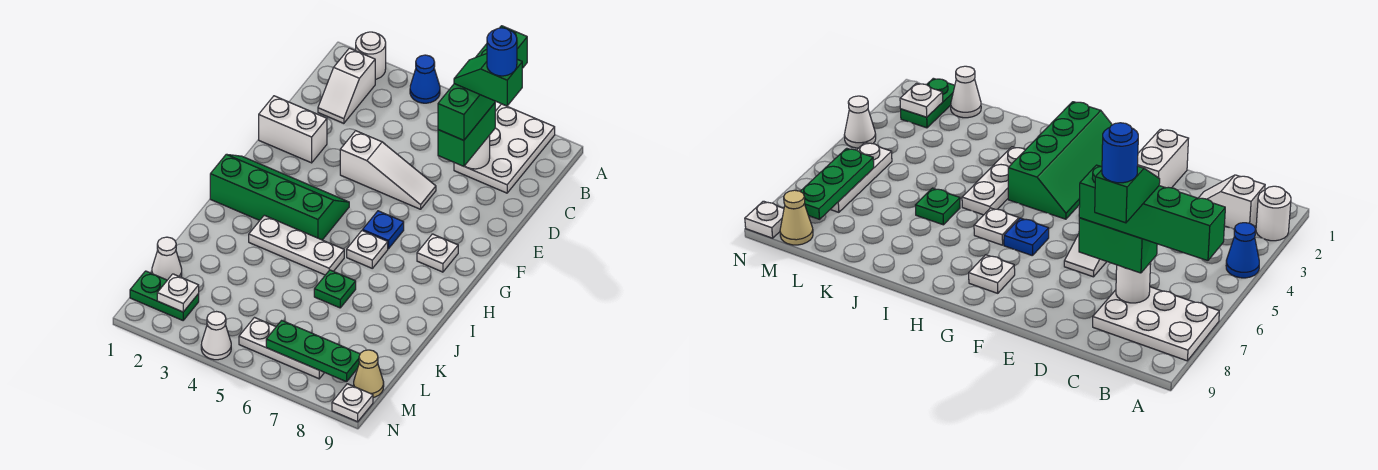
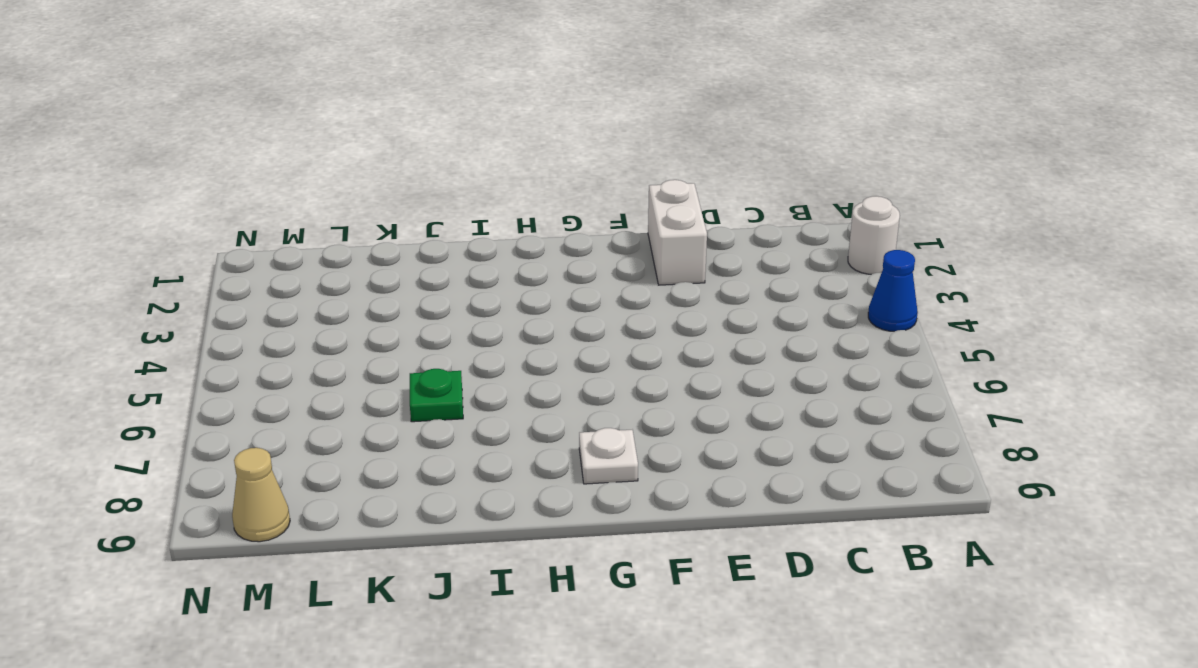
none -> white plate A7:C8 level 1
none -> white slope B2:C2 level 1 top B
none -> white slope E4:E6 level 1 top 4

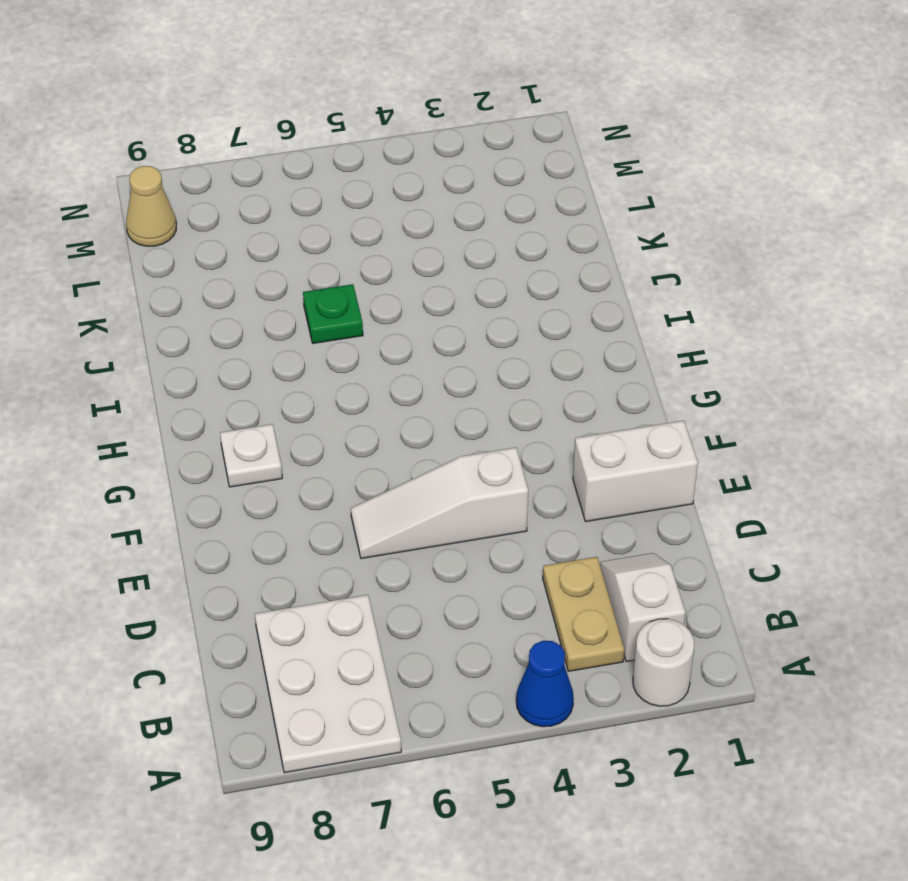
tan plate B3:C3 level 1 -> none
none -> green slope G1:H4 level 1 top H
none -> blue plate G6 level 1
none -> white plate H6 level 1

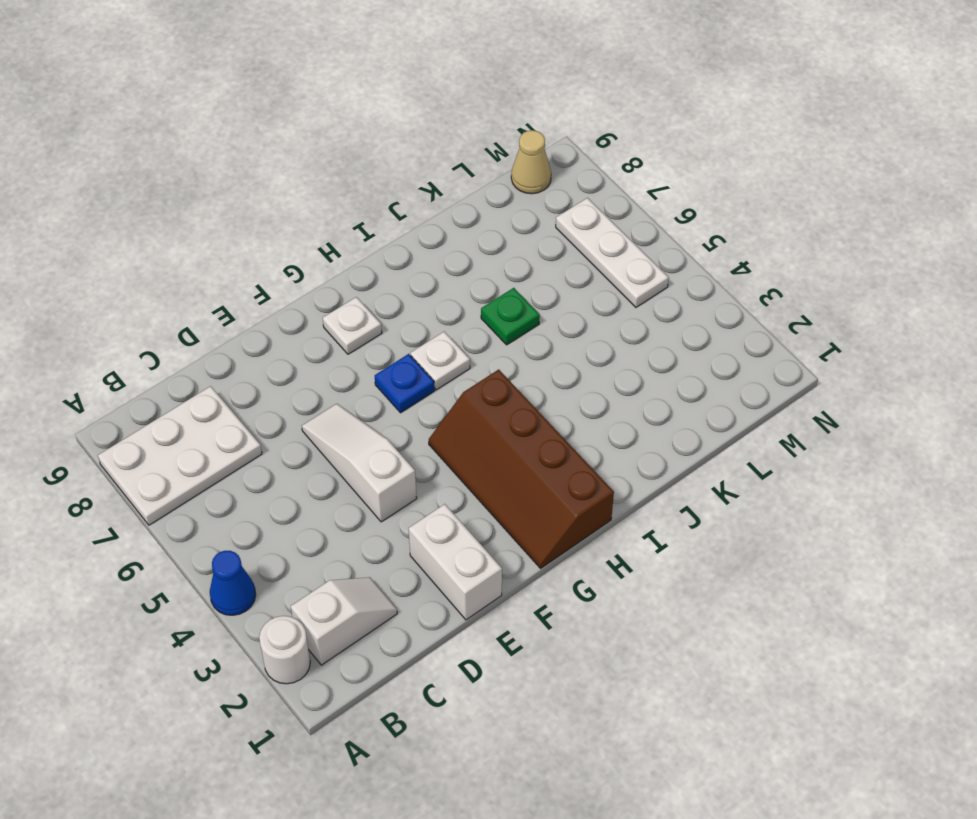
brown slope G1:H4 level 1 top H -> green slope G1:H4 level 1 top H
none -> white plate I3:I5 level 1
none -> white cone L1 level 1
none -> green plate M1:M2 level 1

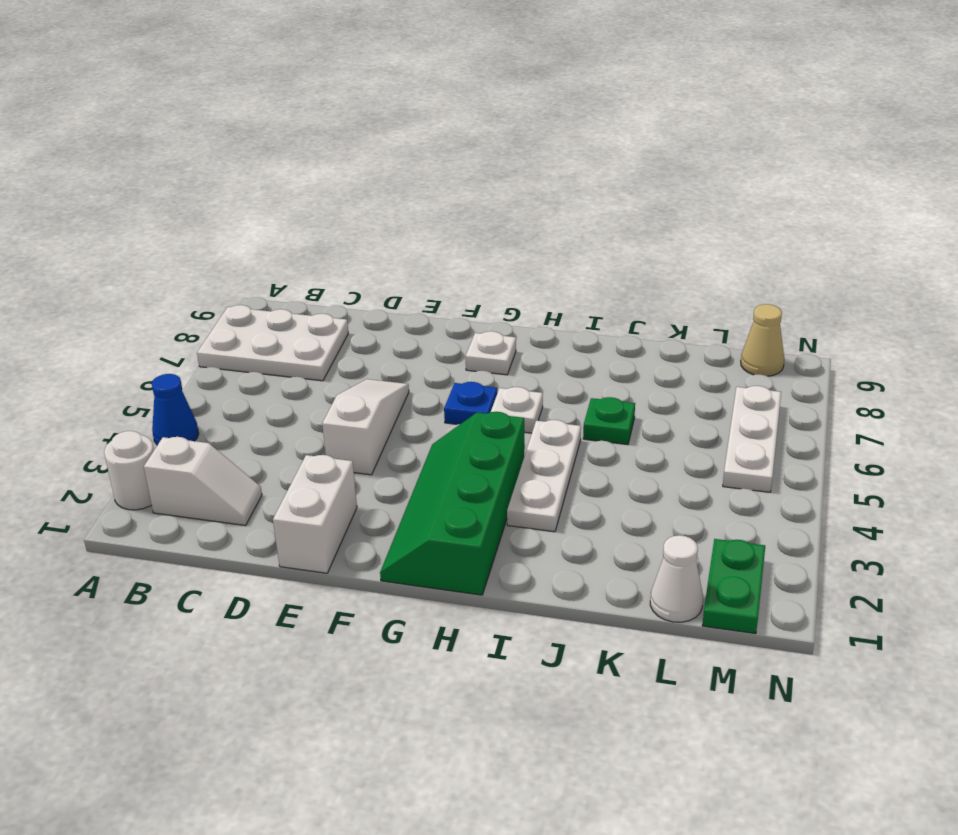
none -> white cone N4 level 1
none -> white plate N9 level 1
none -> white round brick C7 level 2

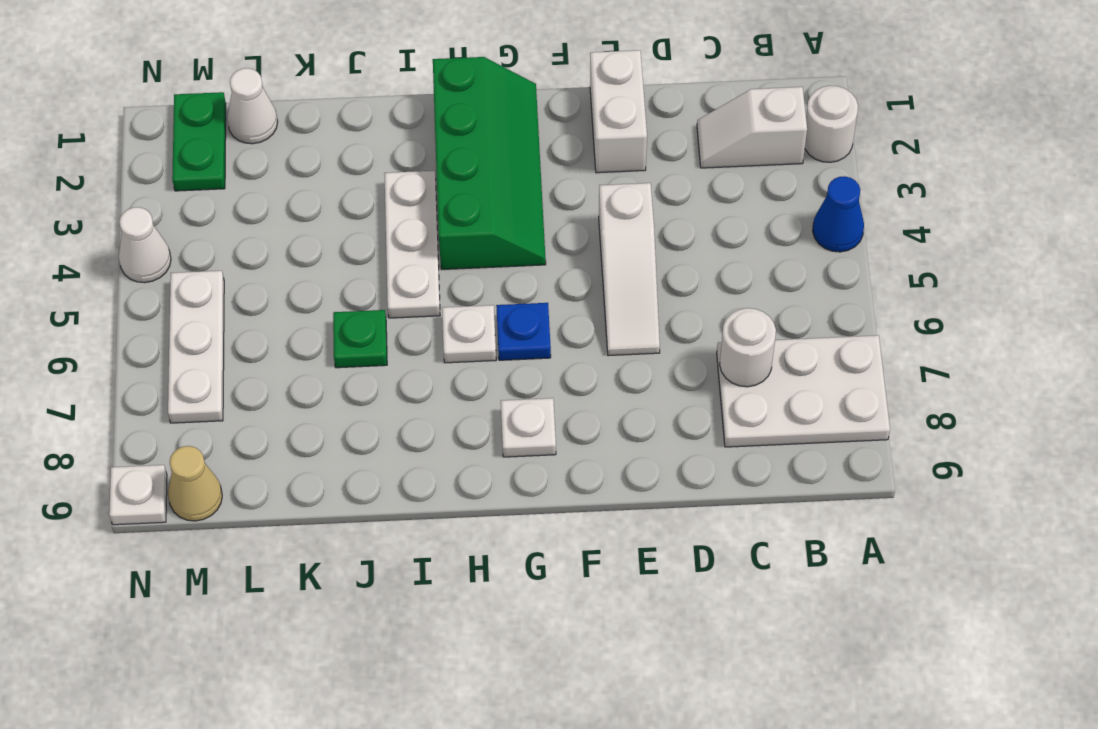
none -> white plate M2 level 2
none -> green plate M6:M8 level 2
none -> green brick C7:D7 level 3

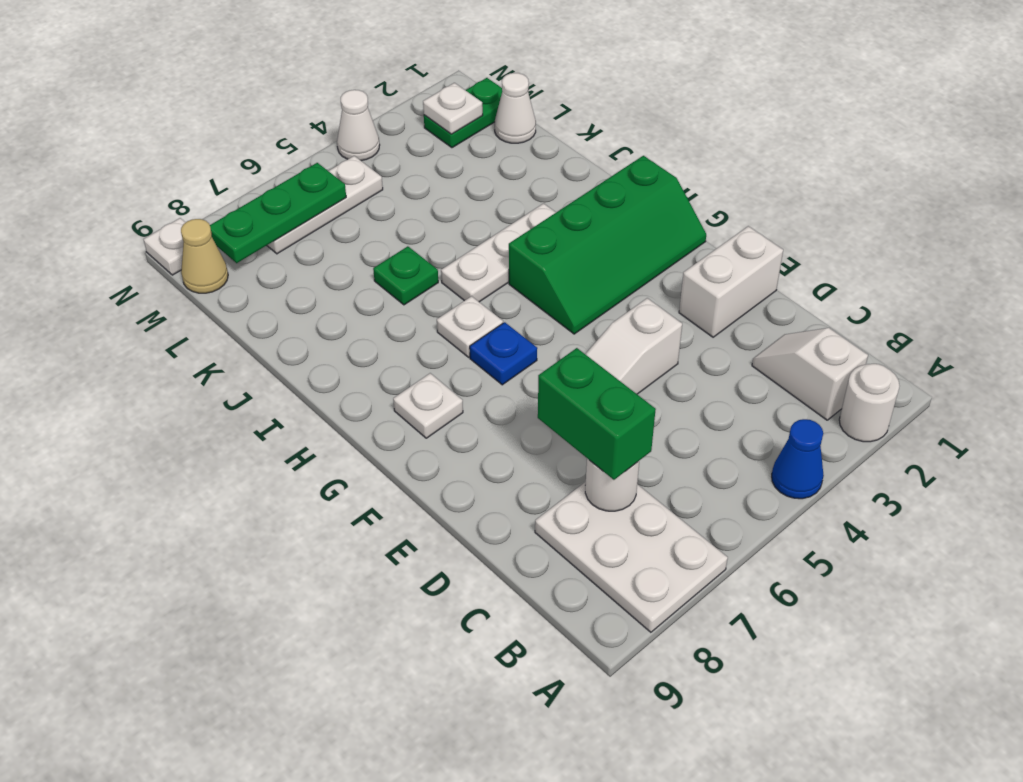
none -> green brick A7:D7 level 4
none -> green slope C7:C8 level 5 top 8
none -> blue round brick C8 level 6

